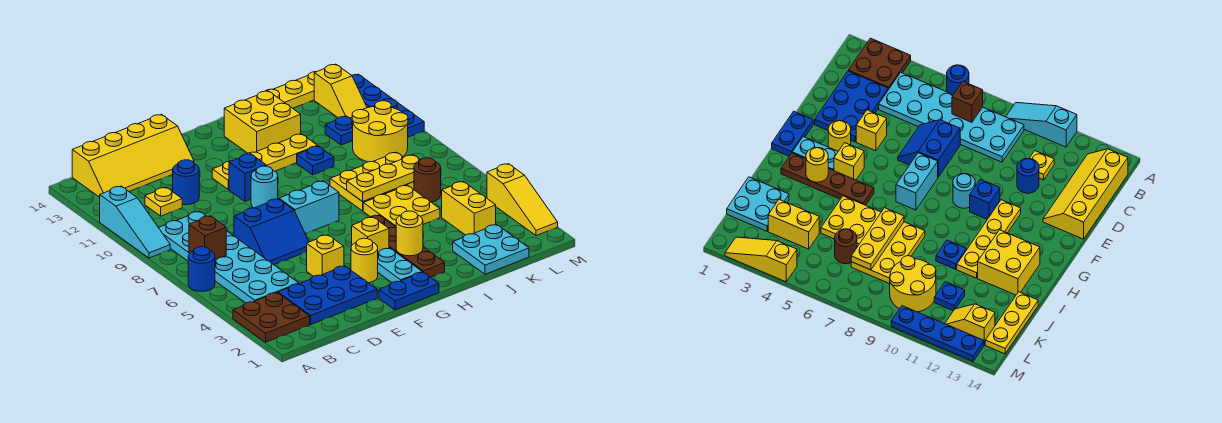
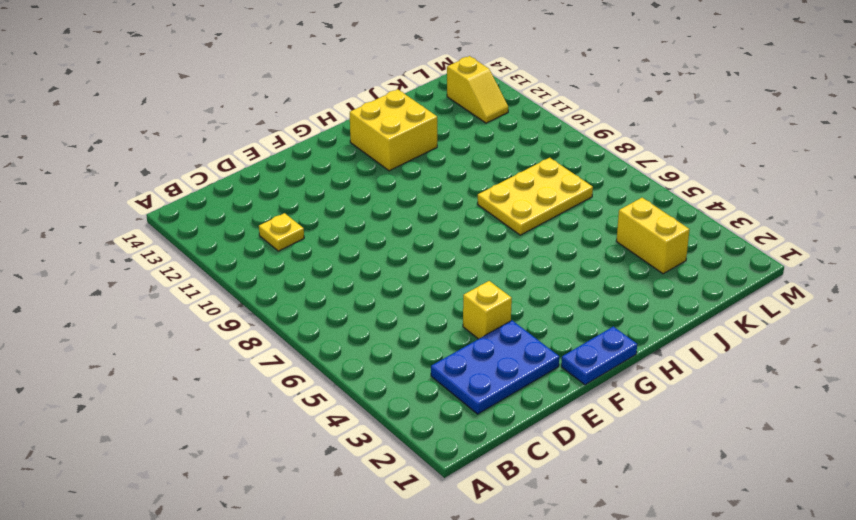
none -> brown plate A2:B3 level 1
none -> blue round brick A6 level 1
none -> cyan slope A9:A11 level 1 top 11
none -> cyan plate B4:C9 level 1

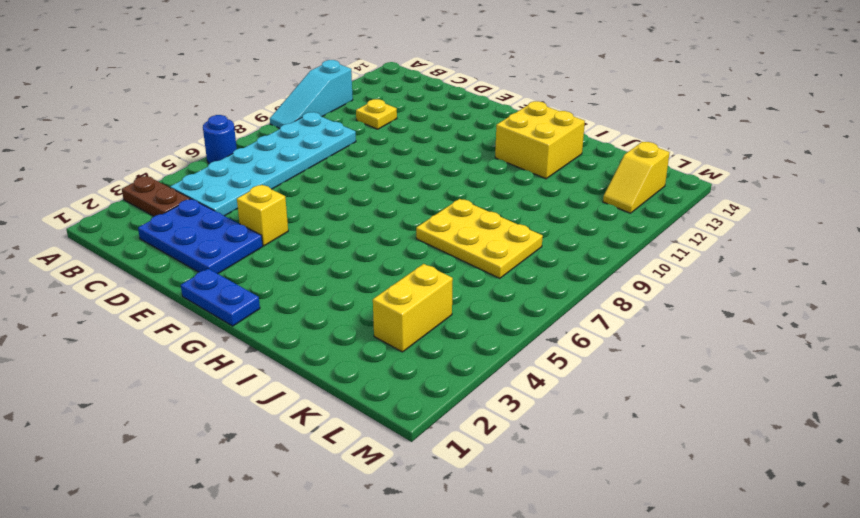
brown plate A3:B3 level 1 -> brown plate A2:B3 level 1
none -> yellow slope B13:E14 level 1 top 14
none -> blue slope D6:E7 level 1 top 7
none -> blue round brick D11 level 1
none -> yellow round brick F3 level 1

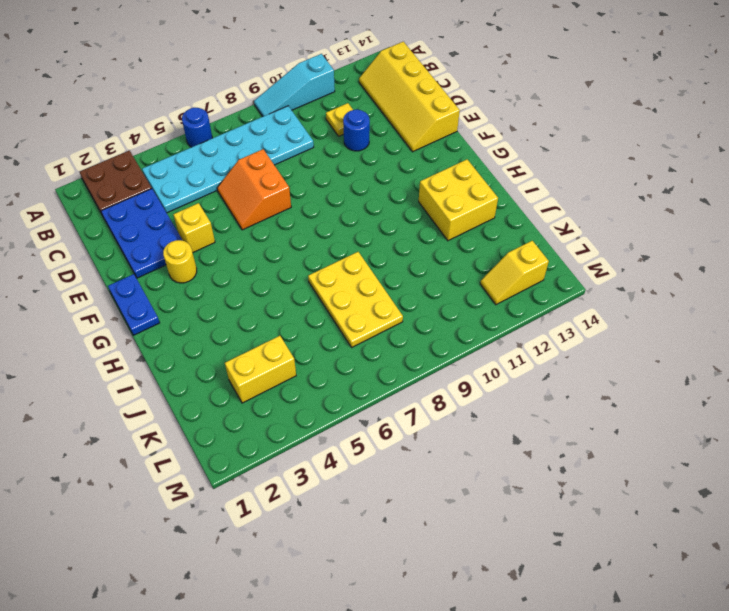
orange slope D6:E7 level 1 top 7 -> blue slope D6:E7 level 1 top 7
none -> cyan brick F7:G7 level 1
none -> cyan round brick F9 level 1
none -> blue brick F10 level 1
none -> yellow plate F11:I11 level 1

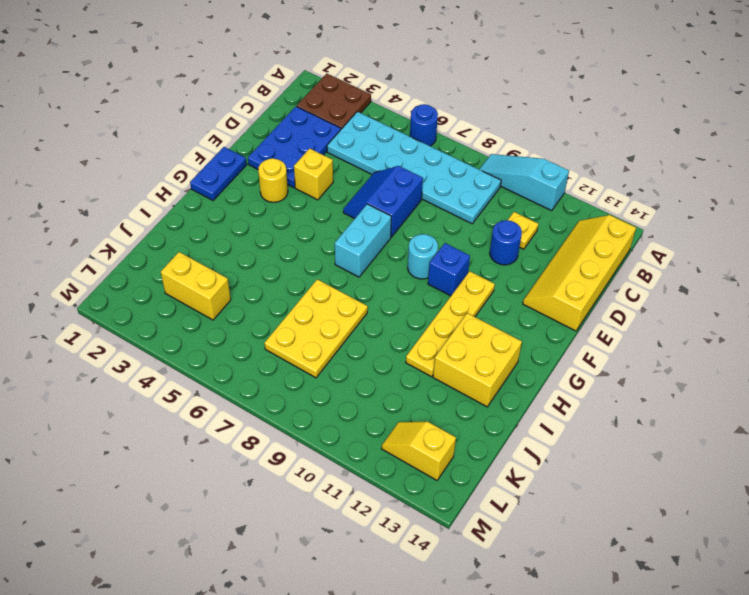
none -> cyan plate G2:G3 level 1
none -> yellow brick G4 level 1
none -> brown plate H2:H5 level 1
none -> yellow plate I5:J6 level 1

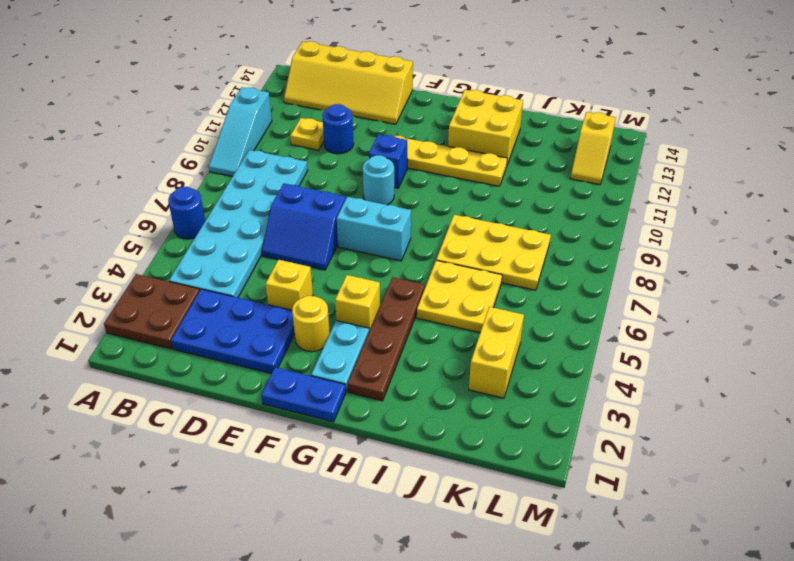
none -> blue plate I10 level 1
none -> cyan plate J1:K2 level 1
none -> yellow plate J14:L14 level 1
none -> brown round brick K6 level 1

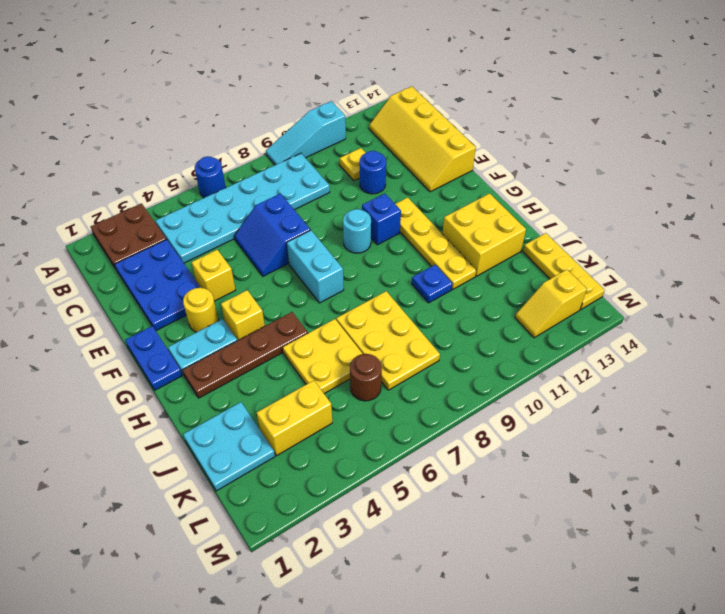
none -> yellow round brick K9:L10 level 1
none -> blue plate K11 level 1
none -> yellow slope M2:M4 level 1 top 4
none -> blue plate M10:M13 level 1

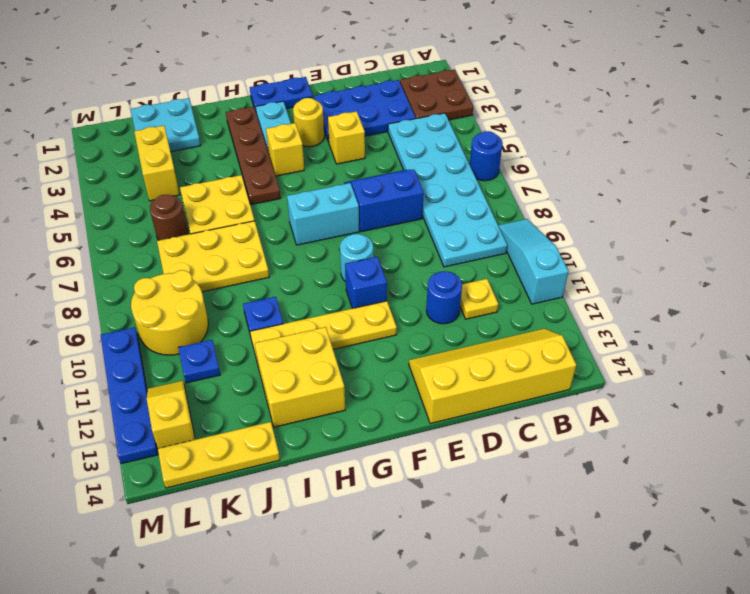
none -> yellow slope M2:M4 level 1 top 4
none -> brown brick B7 level 2
none -> yellow round brick H3 level 2
none -> yellow plate I7:K7 level 2

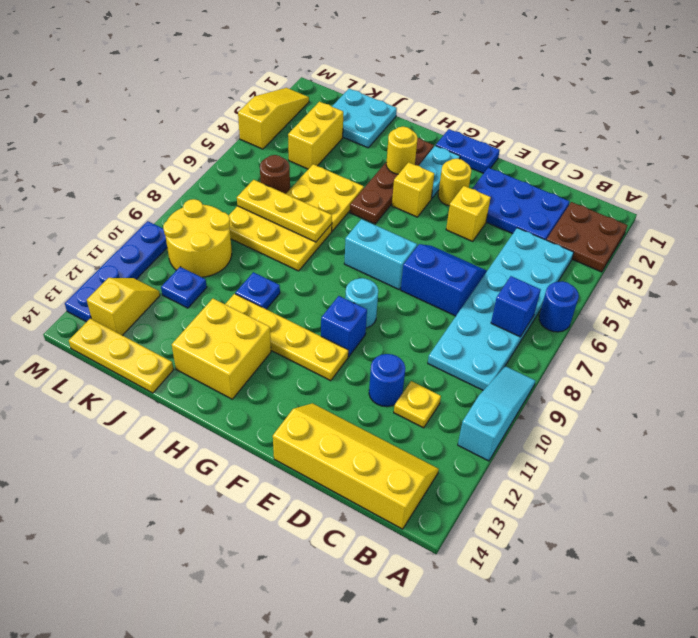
blue brick B7 level 2 -> brown brick B7 level 2

